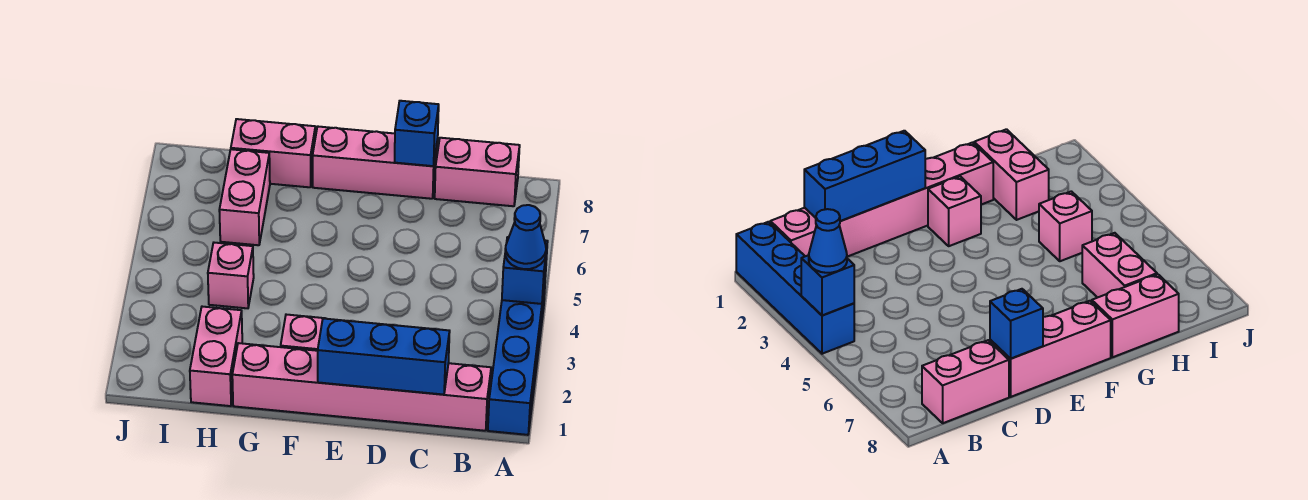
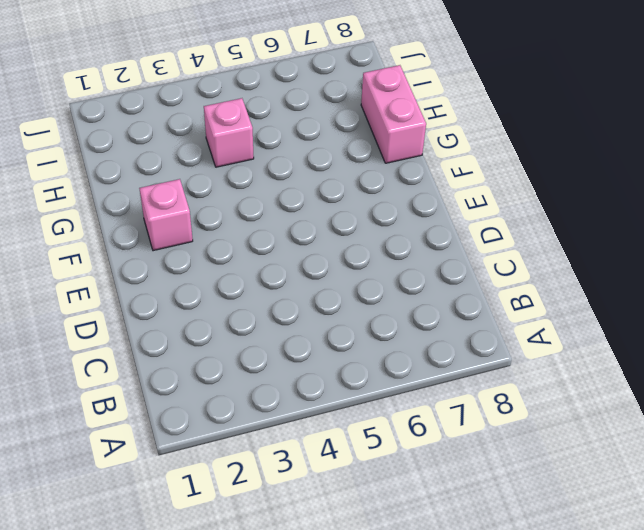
none -> blue brick A1:A4 level 1
none -> pink brick B1:G1 level 1
none -> pink brick B8:C8 level 1

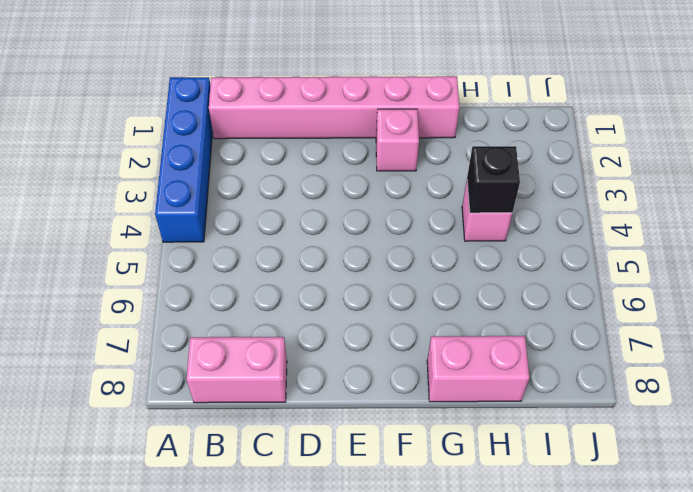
black brick H4 level 2 -> none
none -> pink brick D8:F8 level 1
none -> pink brick H1:H2 level 1
none -> pink brick H6:H7 level 1

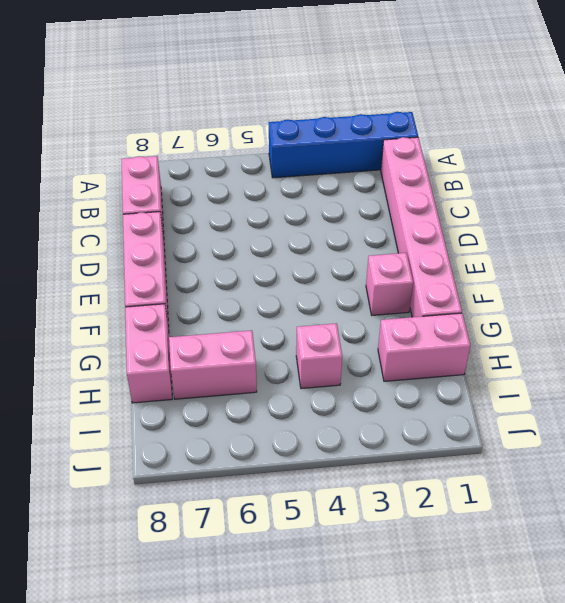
none -> blue brick A4 level 2
none -> blue brick C1:E1 level 2
none -> blue brick D8 level 2

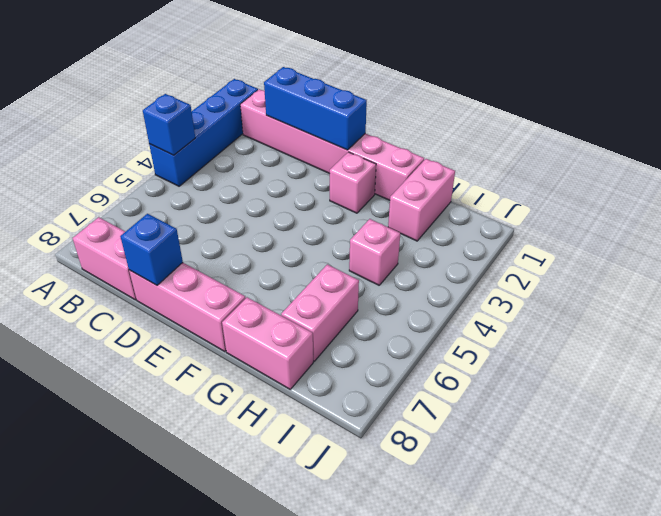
none -> blue cone A4 level 3

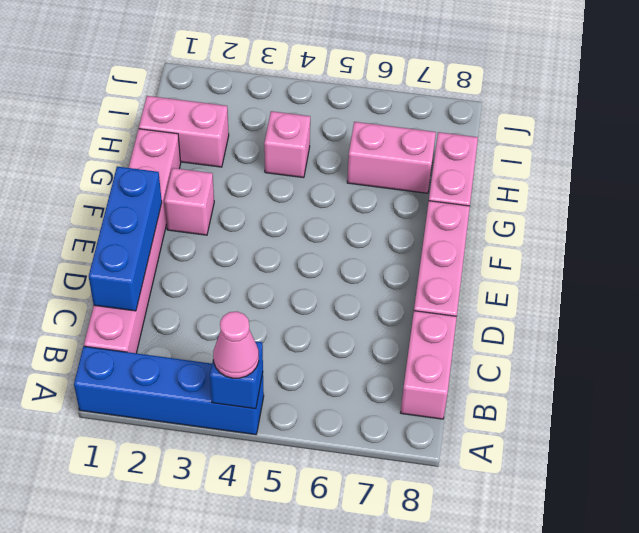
pink cone A4 level 3 -> blue cone A4 level 3
none -> blue brick D8 level 2

